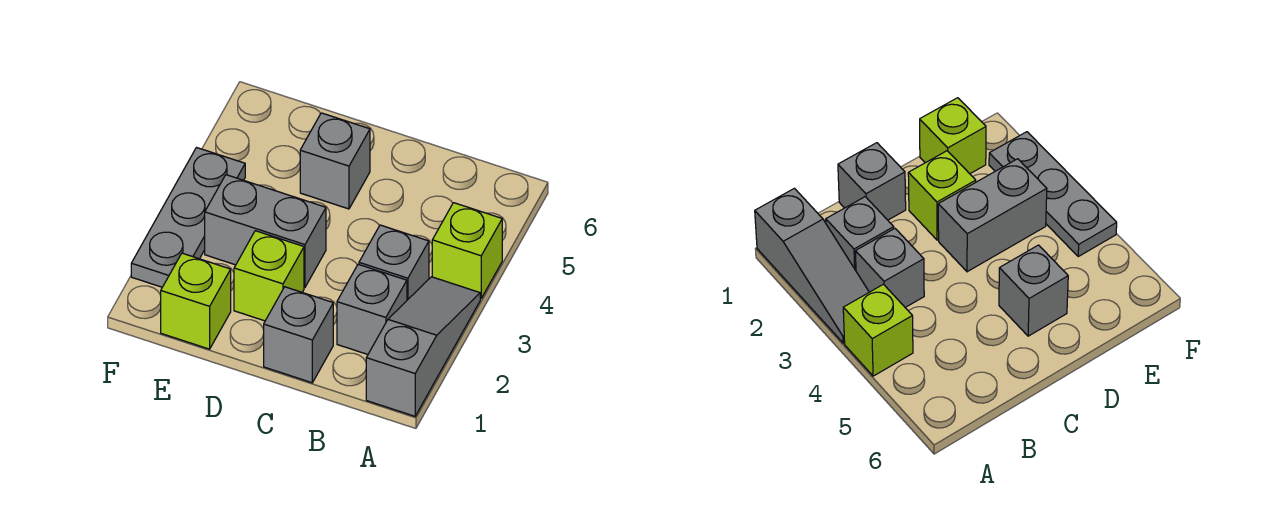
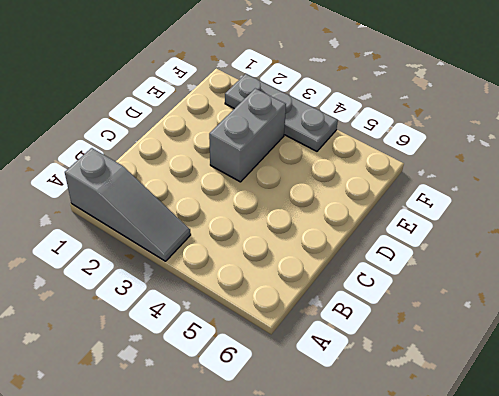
none -> lime brick A4 level 1
none -> grey brick B2 level 1

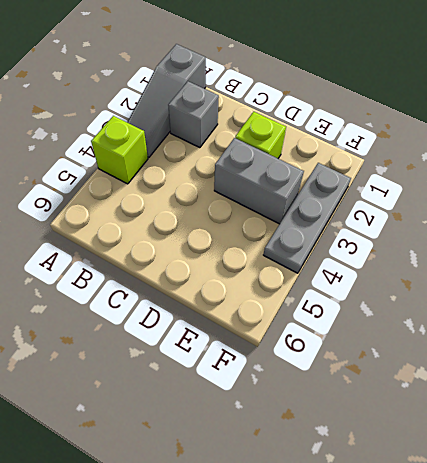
none -> grey brick B3 level 1
none -> grey brick C1 level 1

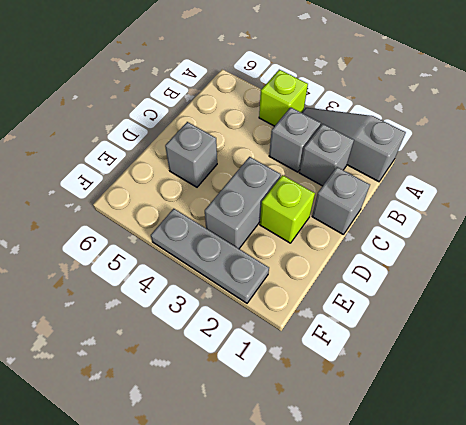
none -> lime brick E1 level 1

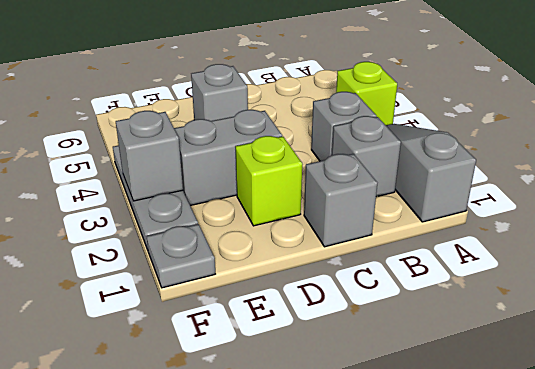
grey plate F1 level 1 -> none
grey brick F3 level 2 -> none
none -> lime brick E1 level 1

